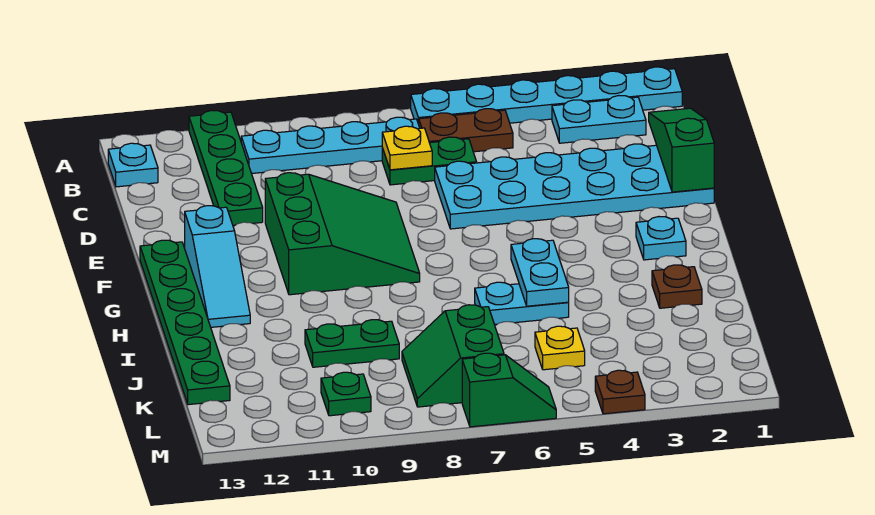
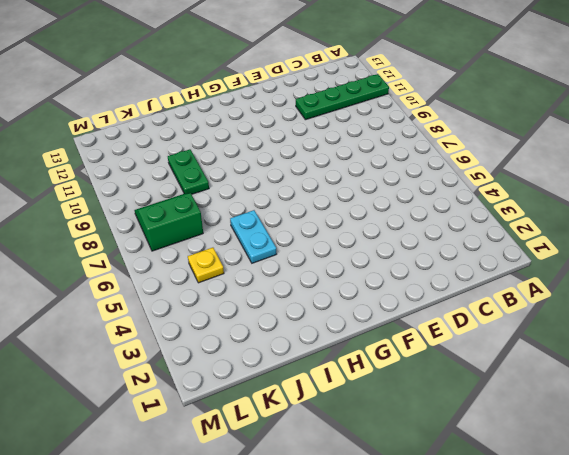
none -> cyan plate A1:A6 level 1
none -> cyan plate B2:B3 level 1
none -> brown plate B5:B6 level 1

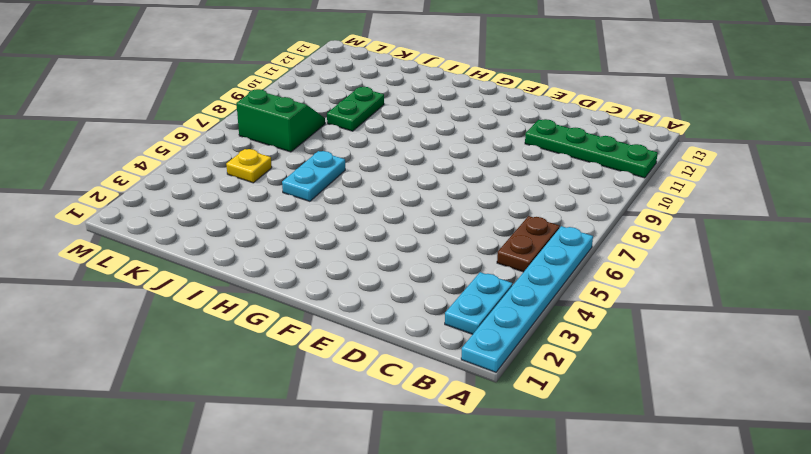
none -> cyan plate B7:B10 level 1
none -> cyan plate B13 level 1
none -> green plate C6:C7 level 1

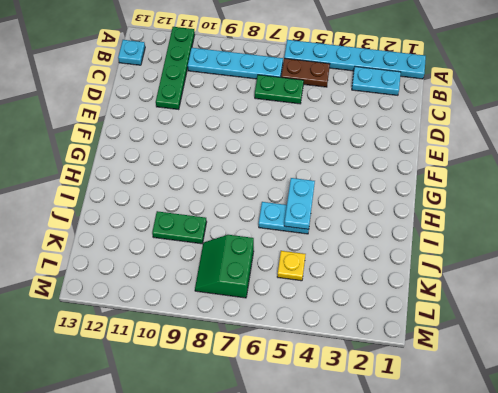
none -> cyan plate D1:E6 level 1
none -> green slope E8:G10 level 1 top 10
none -> cyan slope F12:H12 level 1 top F

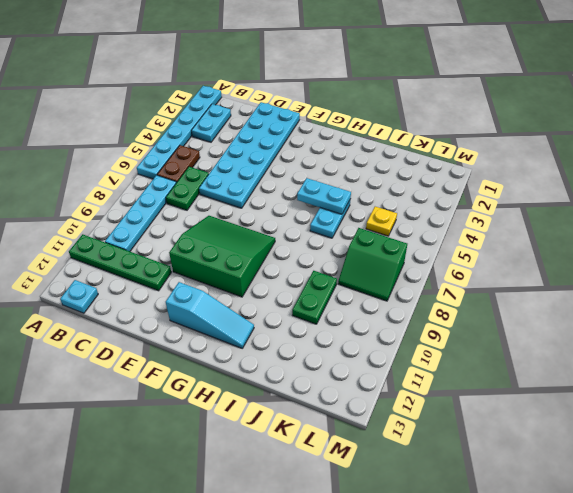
none -> green plate F13:K13 level 1
none -> cyan plate G2 level 1
none -> brown plate I2 level 1

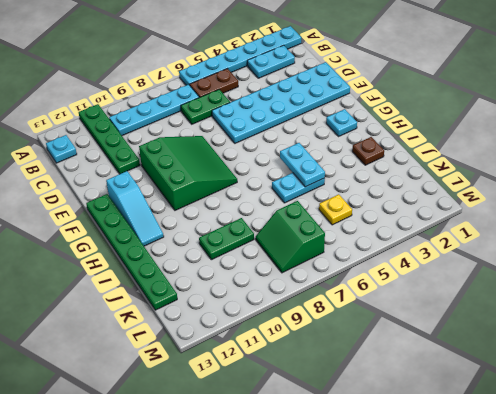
none -> green plate L10 level 1
none -> brown plate M4 level 1
none -> green slope M6:M7 level 1 top 7

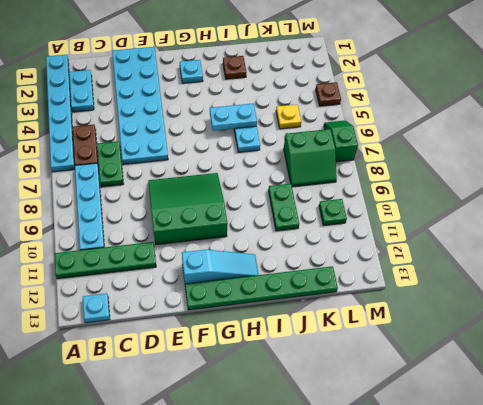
none -> green slope C1:E1 level 2 top E
none -> yellow plate C7 level 2

